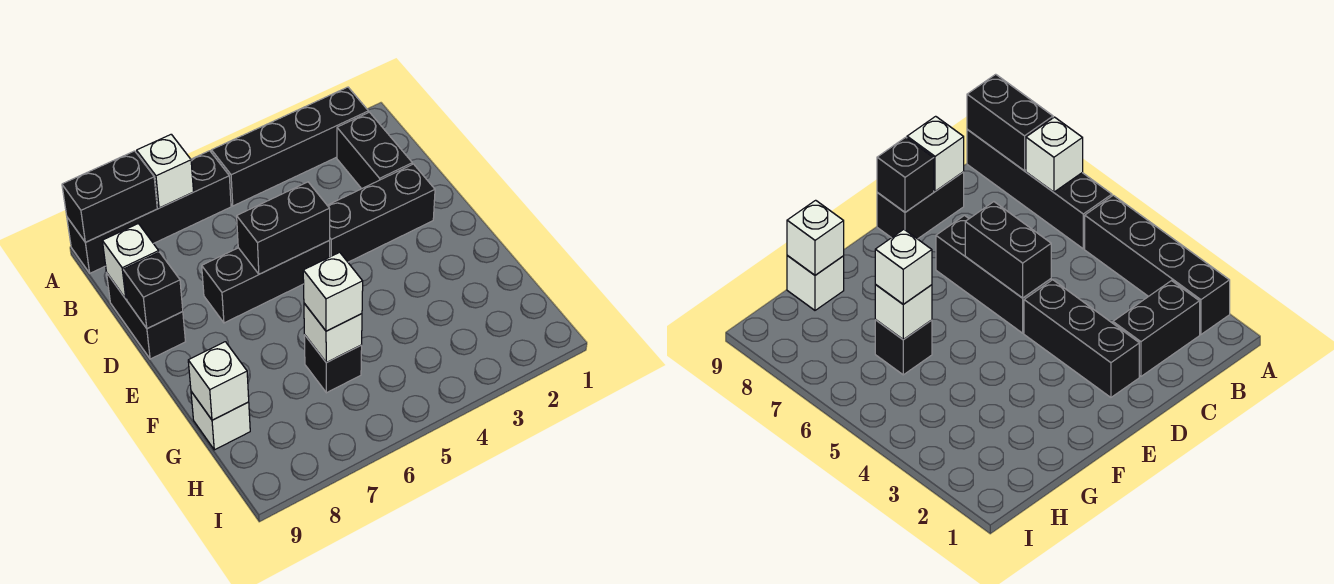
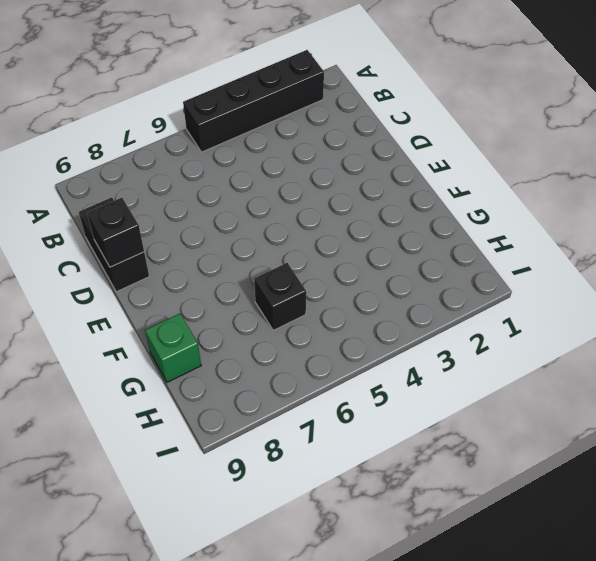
green brick G9 level 1 -> white brick G9 level 1
none -> black brick A6:A9 level 1
none -> black brick B2:C2 level 1
none -> black brick D2:D4 level 1

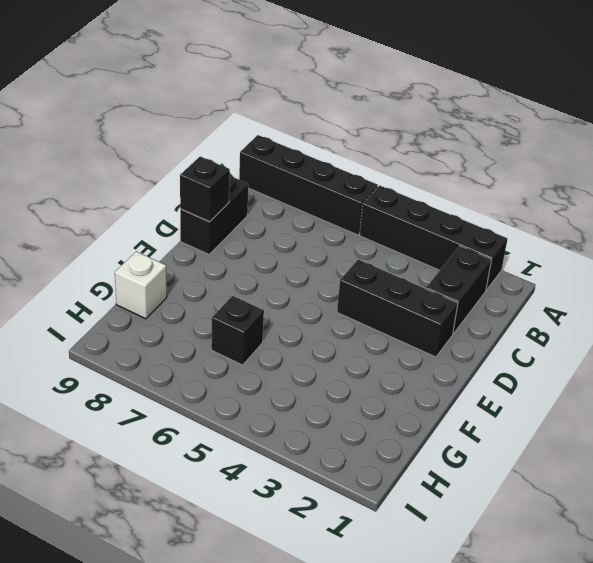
none -> black brick D5:D7 level 1
none -> white brick A7 level 2
none -> black brick A8:A9 level 2

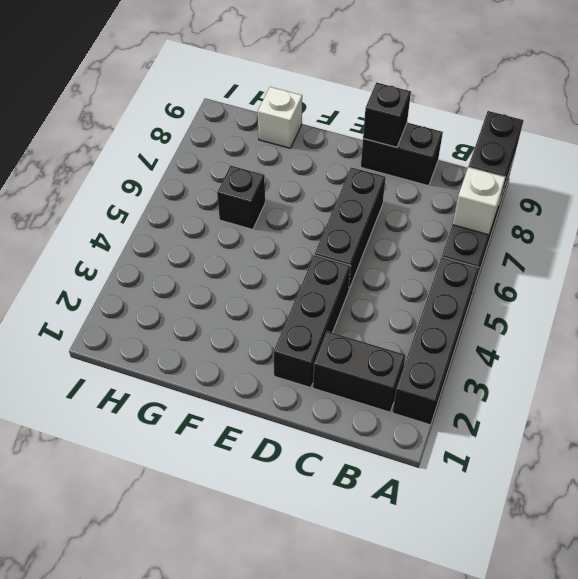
none -> white brick C9 level 2
none -> black brick D5:D6 level 2
none -> white brick G6 level 2

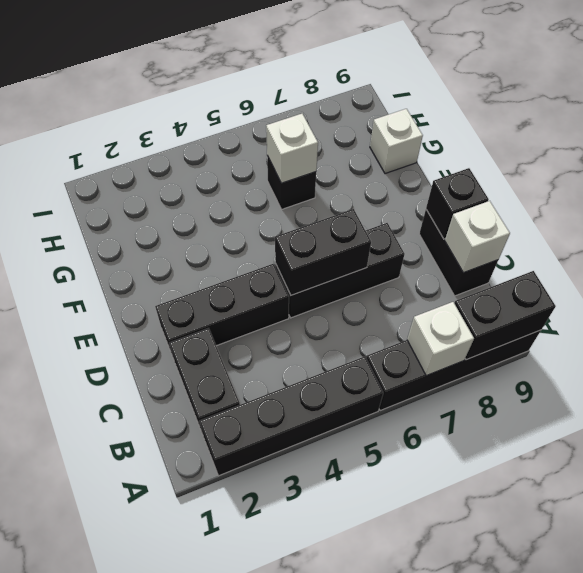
none -> white brick G9 level 2
none -> white brick G6 level 3

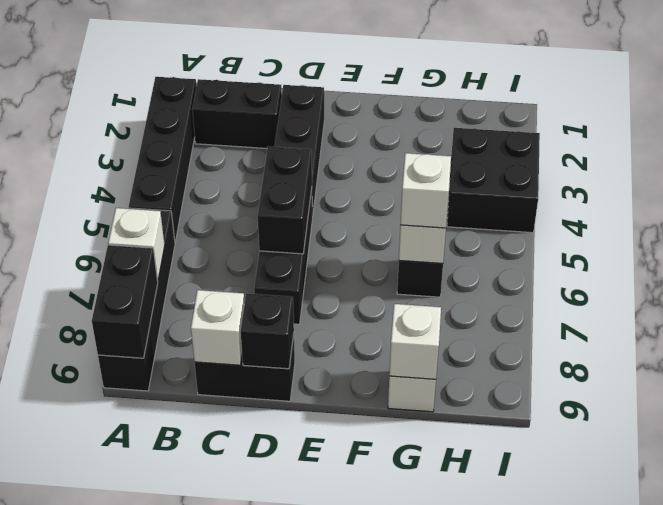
black brick H3:I4 level 1 -> none

